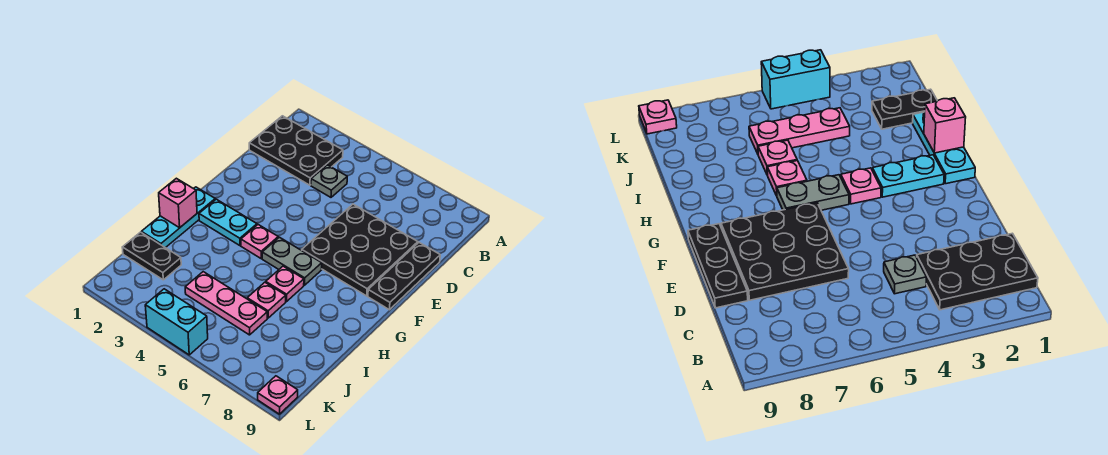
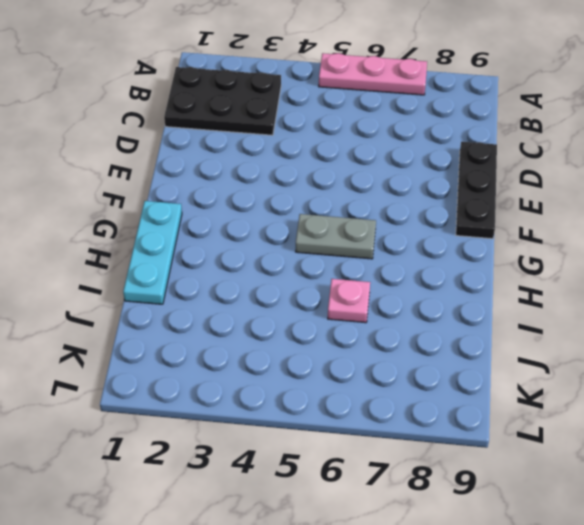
pink plate A5:A7 level 1 -> pink plate J4:J6 level 1
none -> grey plate C4 level 1
none -> black plate D6:F8 level 1
none -> cyan plate G2:G3 level 1

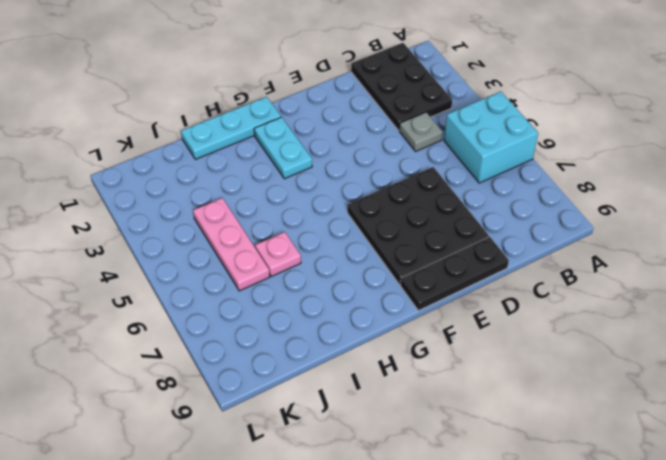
cyan brick A5:B6 level 1 -> none
none -> pink plate G4 level 1
none -> grey plate G5:G6 level 1
none -> pink plate H6 level 1

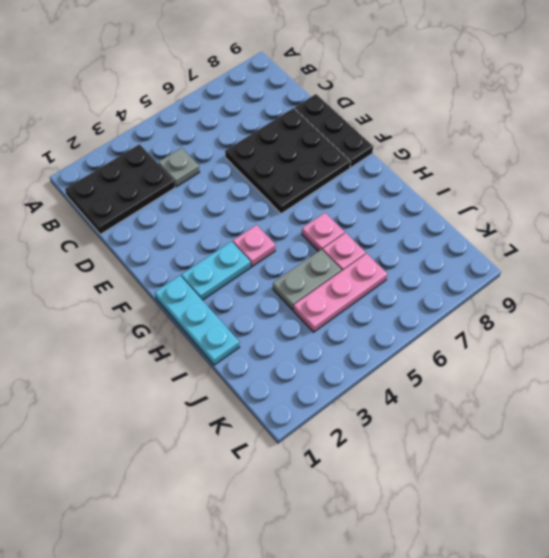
grey plate I4:I5 level 1 -> grey plate G5:G6 level 1
none -> black plate J1:J2 level 1
none -> cyan brick L4:L5 level 1
none -> pink plate L9 level 1

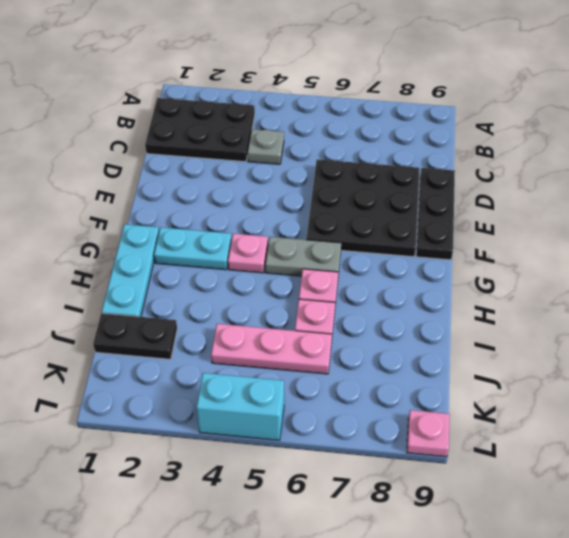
none -> pink brick H1 level 2

